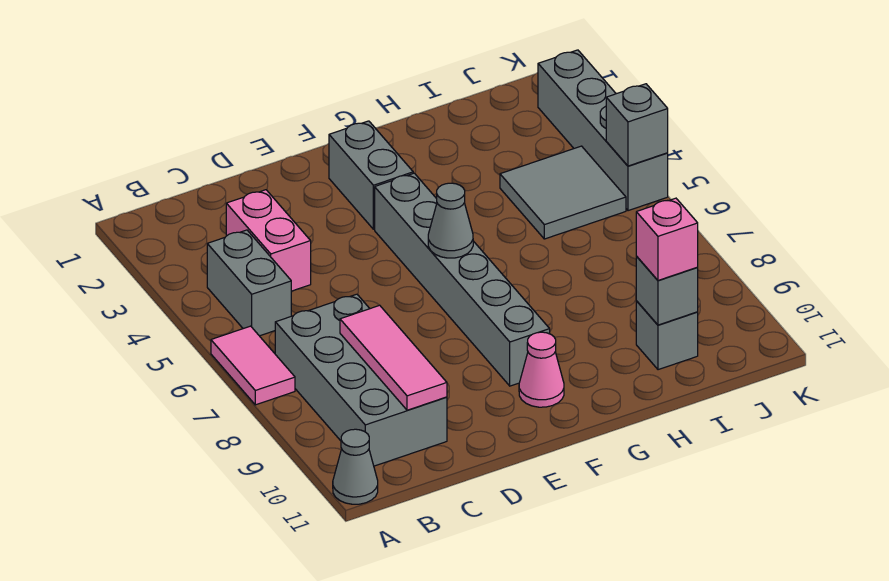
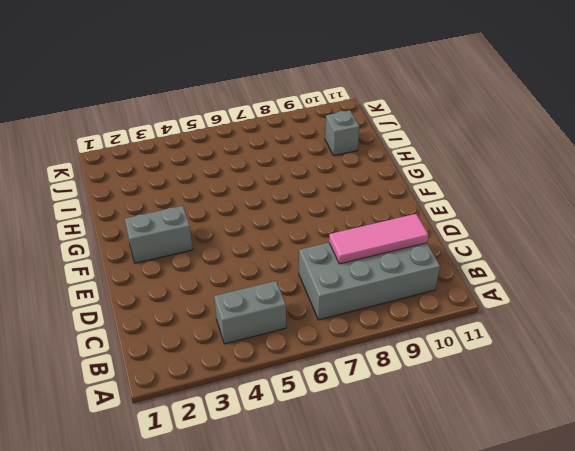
none -> pink tile A6:A7 level 1
none -> grey cone A11 level 1
none -> pink brick C3:C4 level 1

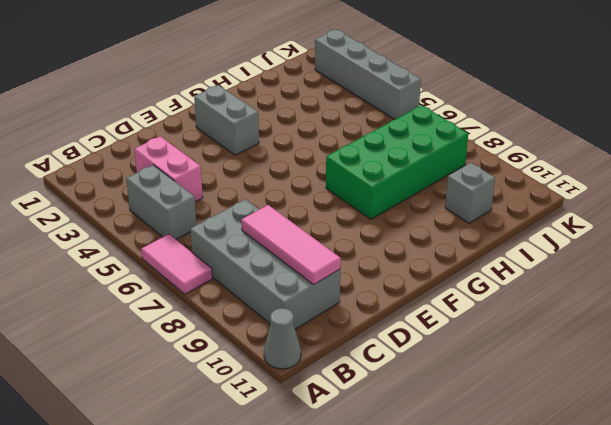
green brick G7:J8 level 1 -> none
none -> grey brick F4:F9 level 1
none -> pink cone F10 level 1
none -> grey tile I4:J5 level 1

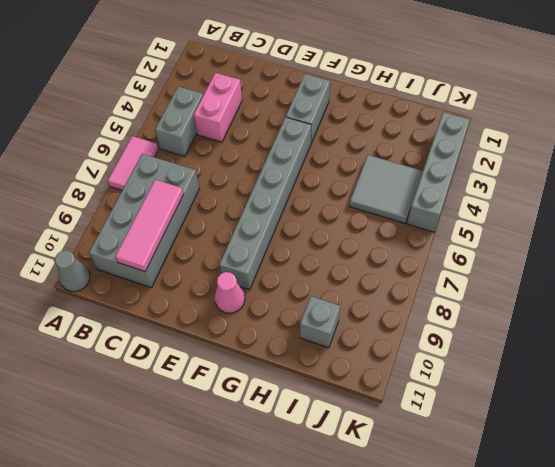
none -> grey cone F6 level 2
none -> grey brick I10 level 2
none -> grey brick K5 level 2

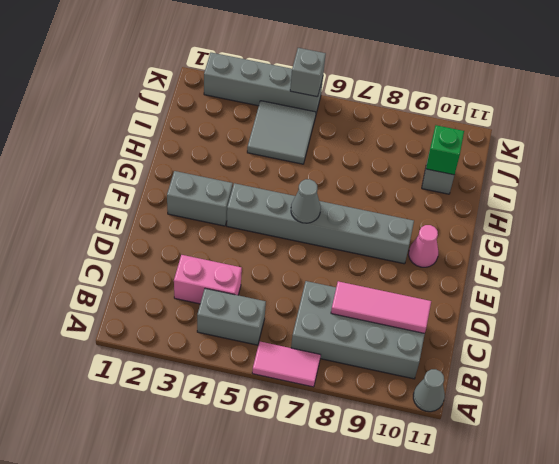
green brick I10 level 2 -> grey brick I10 level 2
none -> pink brick I10 level 3

